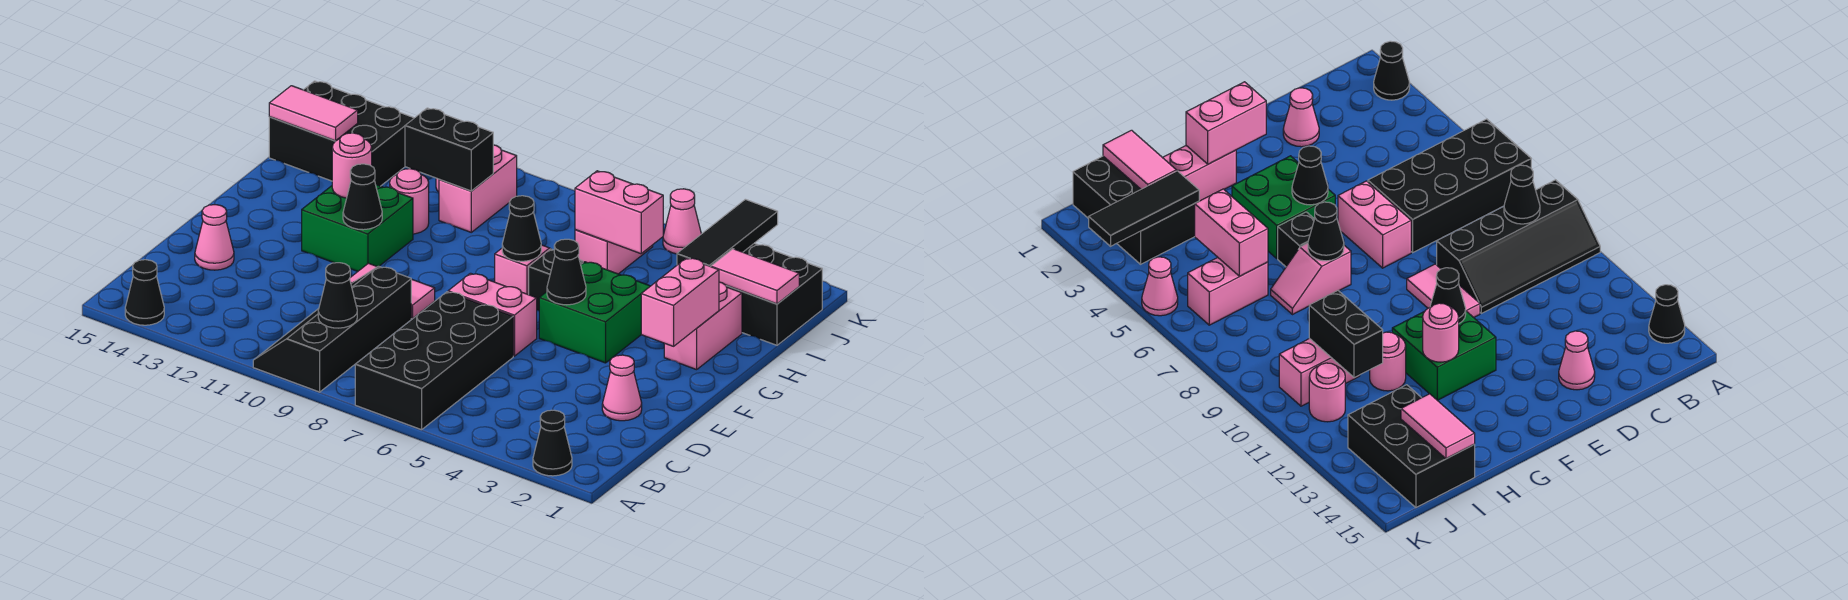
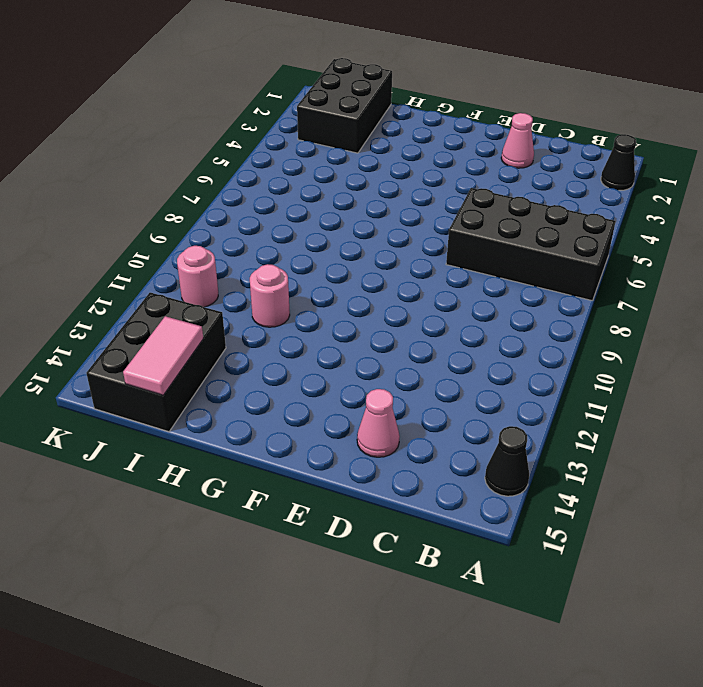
none -> black slope A9:D10 level 1 top 9
none -> pink brick E6:E7 level 1
none -> pink tile E9:E10 level 1
none -> green brick F4:G5 level 1

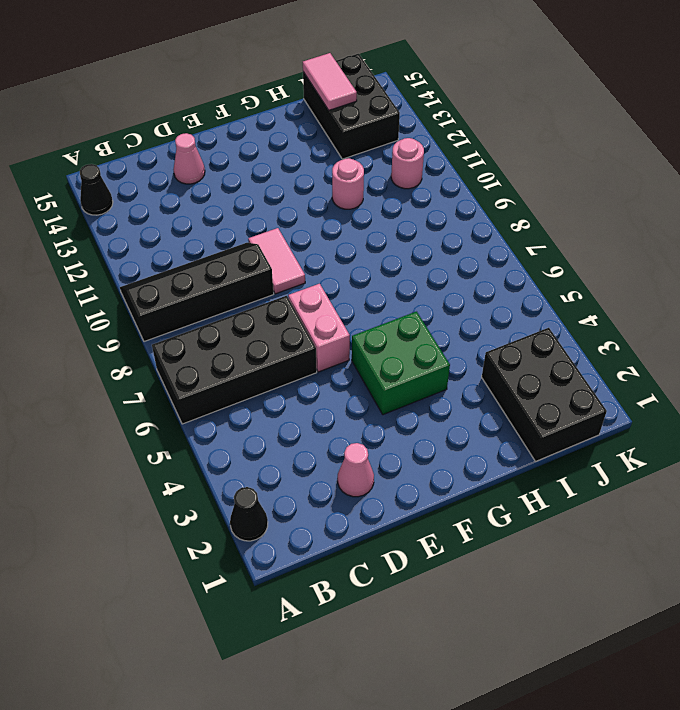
none -> green brick F11:G12 level 1
none -> pink brick G2:H2 level 1
none -> black brick G6 level 1
none -> pink slope G7:H7 level 1 top G

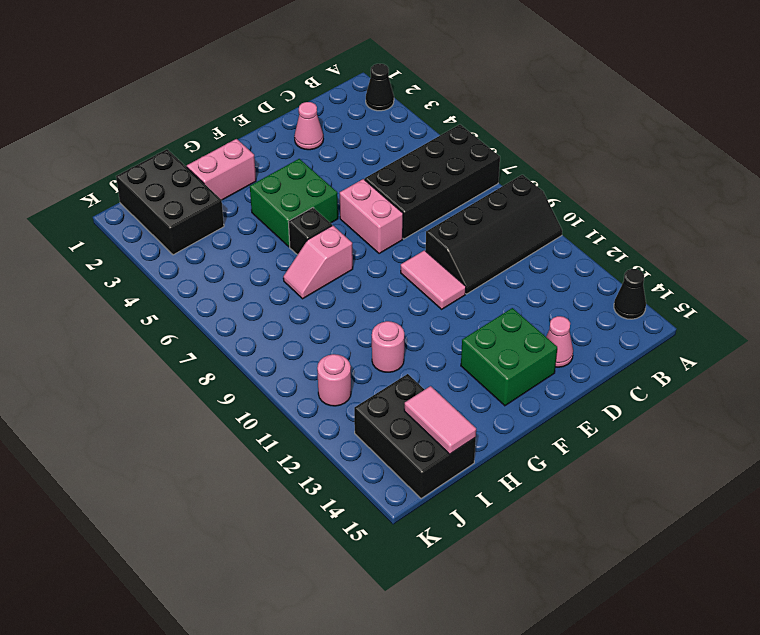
green brick E13:F14 level 1 -> green brick F11:G12 level 1
none -> pink brick I6:J6 level 1
none -> pink brick I10:J10 level 1
none -> pink cone K5 level 1
none -> black cone B9 level 2

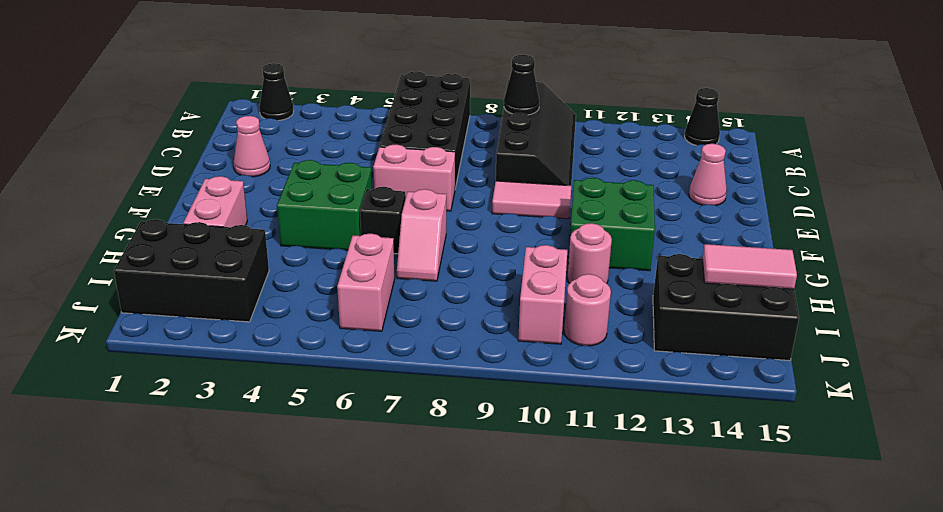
none -> pink cone K5 level 1
none -> pink brick F2:G2 level 2
none -> black cone F5 level 2
none -> black cone F11 level 2

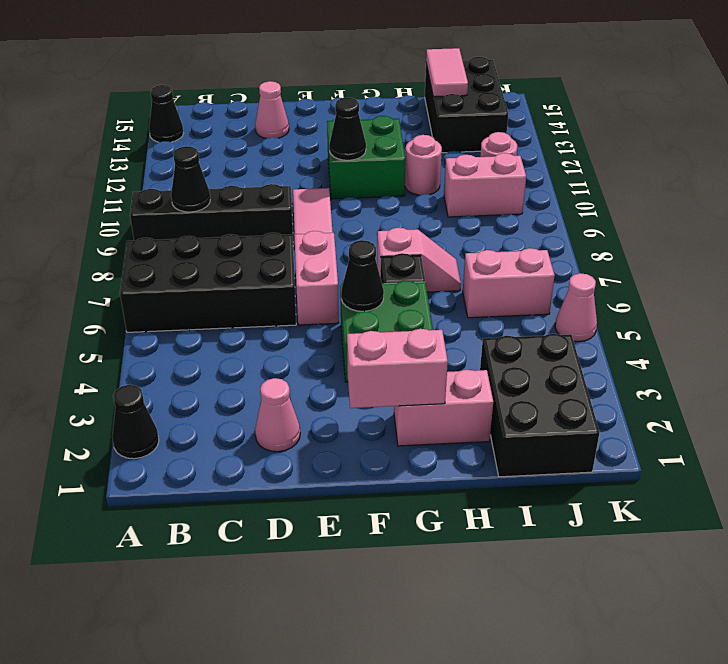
none -> black cone G7 level 2
none -> pink round brick G12 level 2
none -> pink tile I1:I2 level 2
none -> black tile I3:K3 level 2

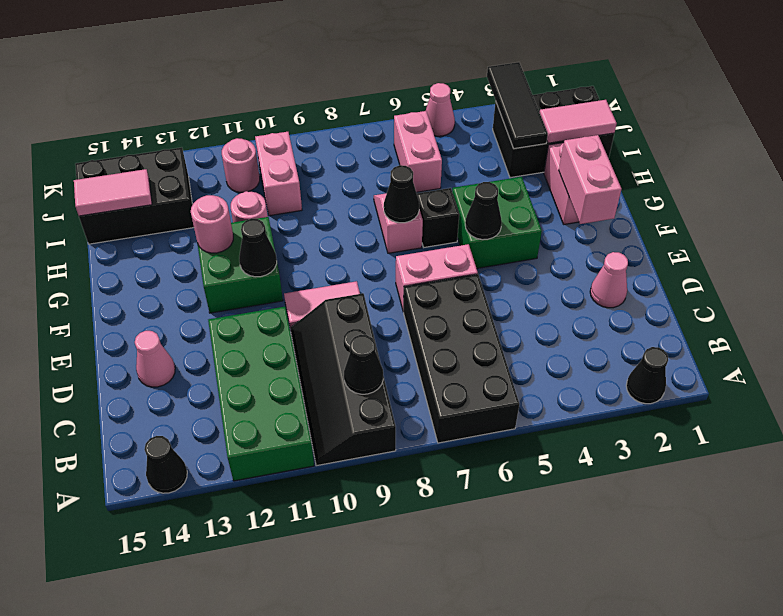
green brick A11:D12 level 1 -> none
none -> pink brick I5:I6 level 2
none -> black brick I10:I11 level 2

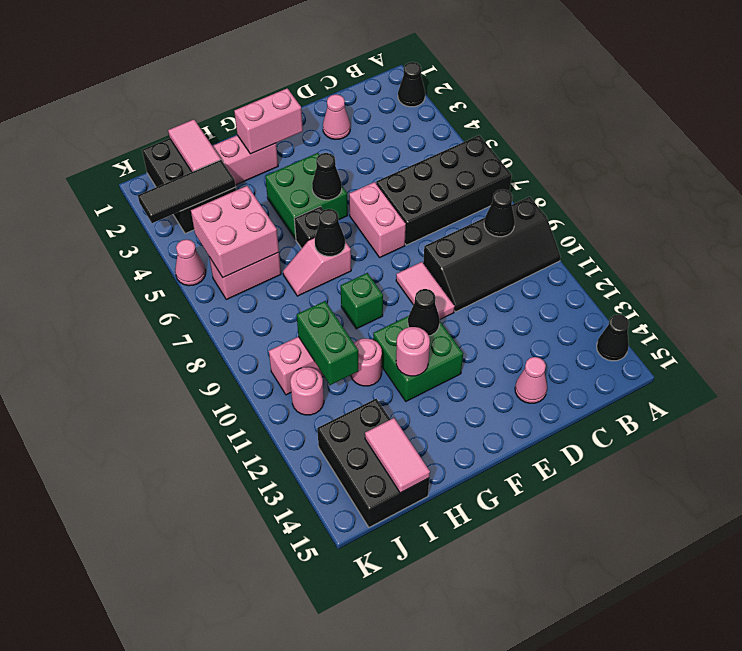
green brick G9 level 1 -> none
pink brick I5:J6 level 2 -> pink brick I5:I6 level 2
green brick I10:I11 level 2 -> black brick I10:I11 level 2

